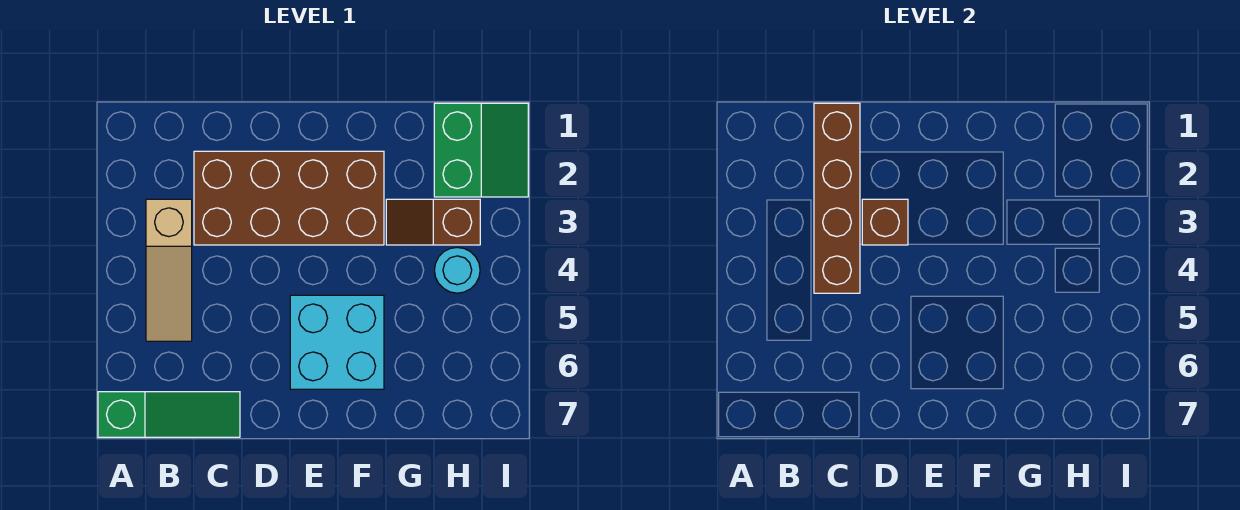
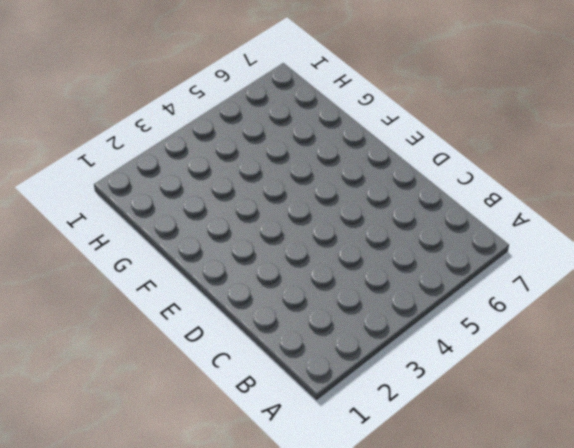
none -> green slope A7:C7 level 1 top A
none -> tan slope B3:B5 level 1 top 3

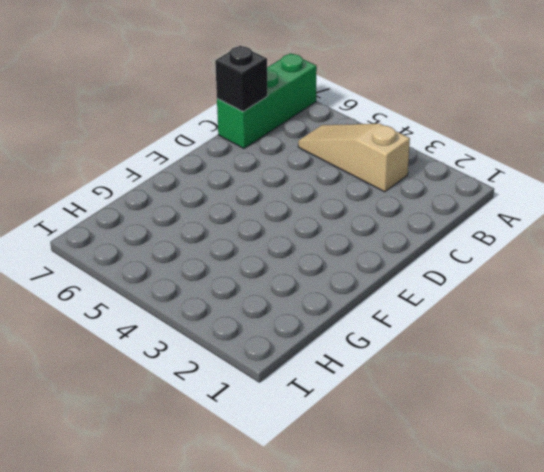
green brick A7:C7 level 1 -> green slope A7:C7 level 1 top A
black brick C7 level 2 -> none
none -> brown brick C2:F3 level 1
none -> cyan brick E5:F6 level 1

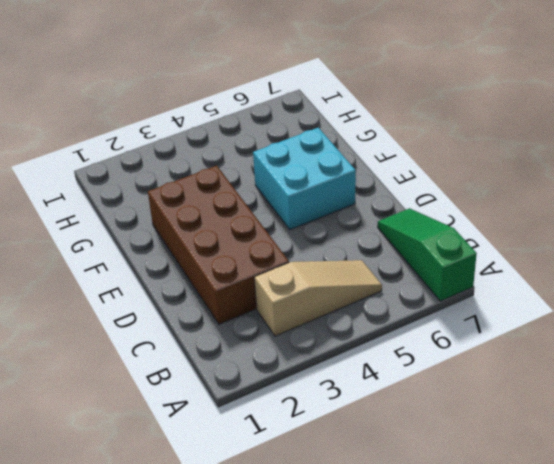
none -> brown slope G3:H3 level 1 top H
none -> green slope H1:I2 level 1 top H

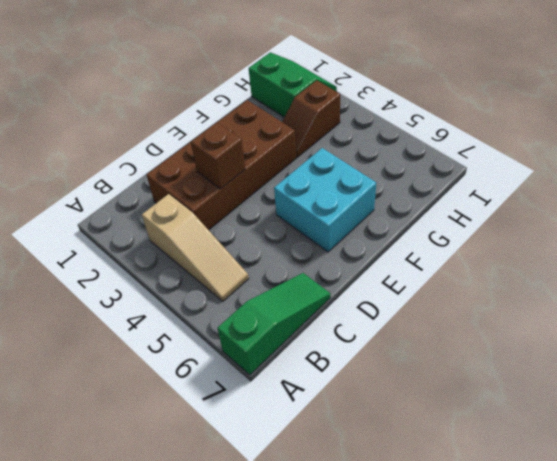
none -> cyan round brick H4 level 1
none -> brown brick C1:C4 level 2

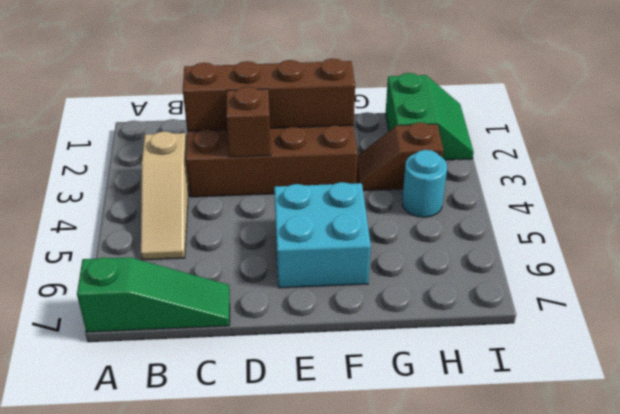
brown brick C2:F2 level 2 -> brown brick C1:C4 level 2

